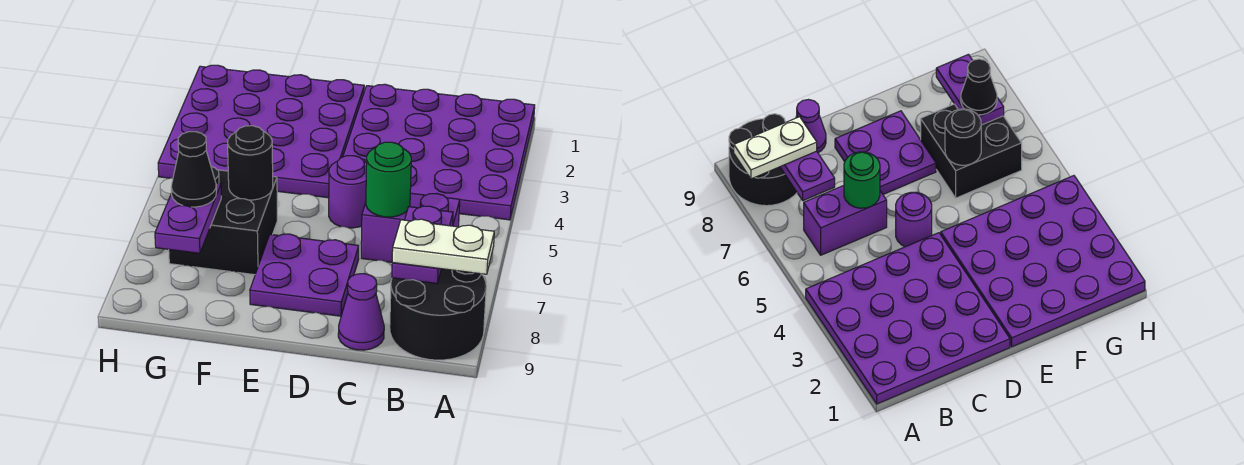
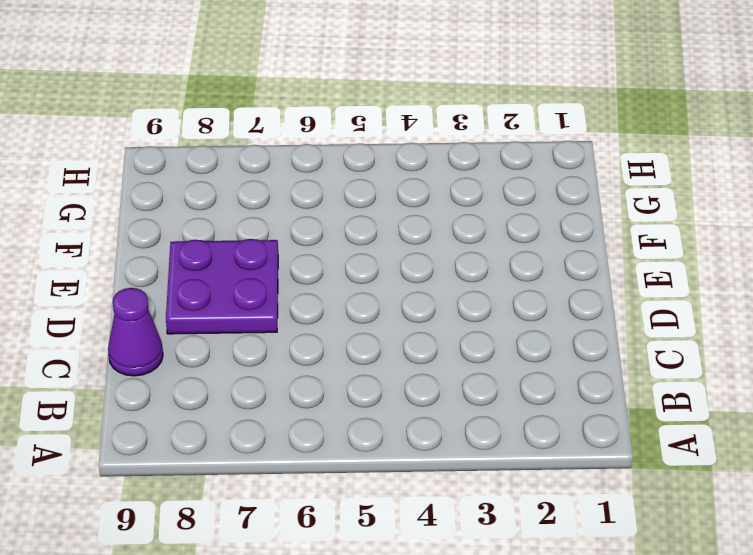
none -> purple plate A1:D4 level 1
none -> black round brick A8:B9 level 1
none -> purple brick B6:C6 level 1

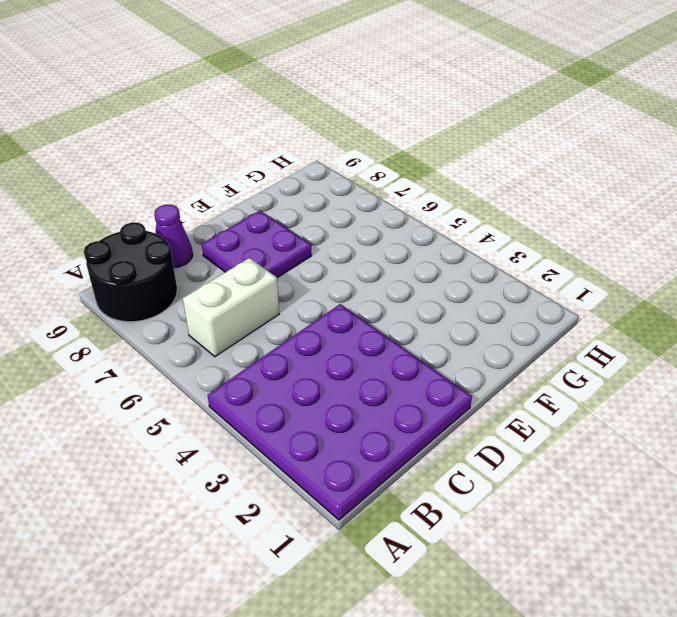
white brick B6:C6 level 1 -> purple brick B6:C6 level 1
none -> purple round brick D5 level 1
none -> purple plate E1:H4 level 1
none -> black brick F6:G7 level 1

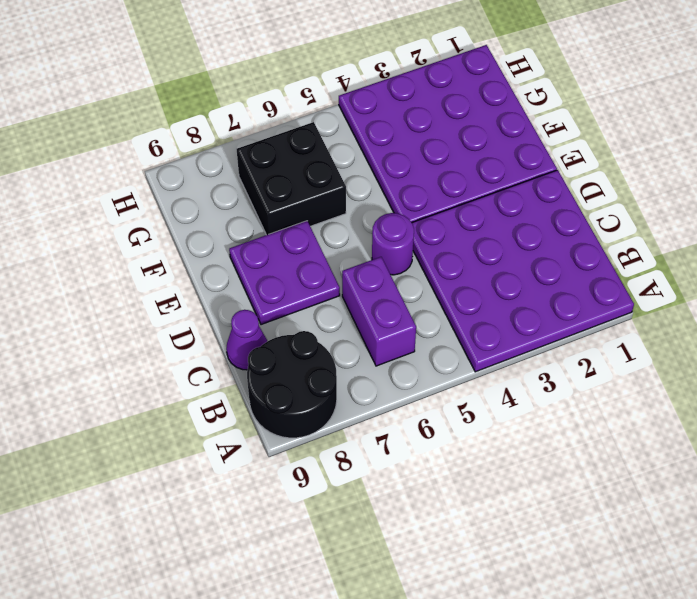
none -> purple plate B7:B8 level 2
none -> green round brick C6 level 2
none -> black round brick F6 level 2

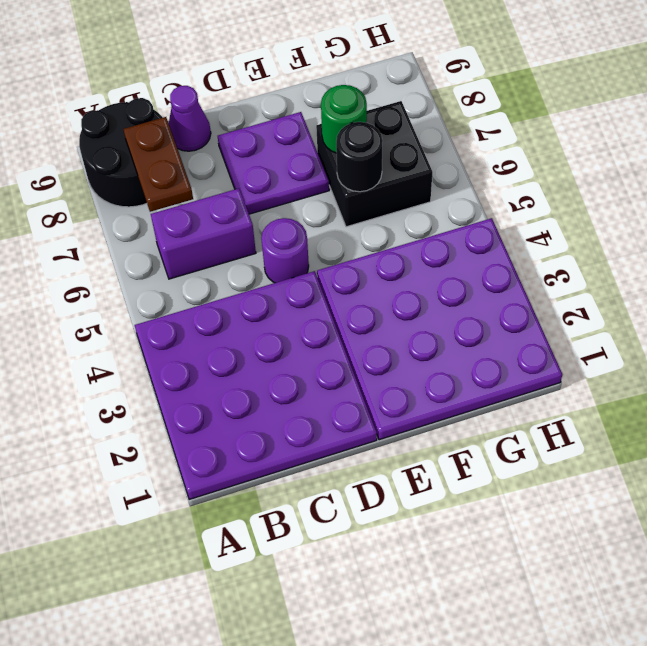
brown plate B7:B8 level 2 -> purple plate B7:B8 level 2
green round brick F7 level 2 -> green round brick C6 level 2
none -> purple plate G7:G8 level 2
none -> white plate A8:B8 level 3
none -> black cone G7 level 3

